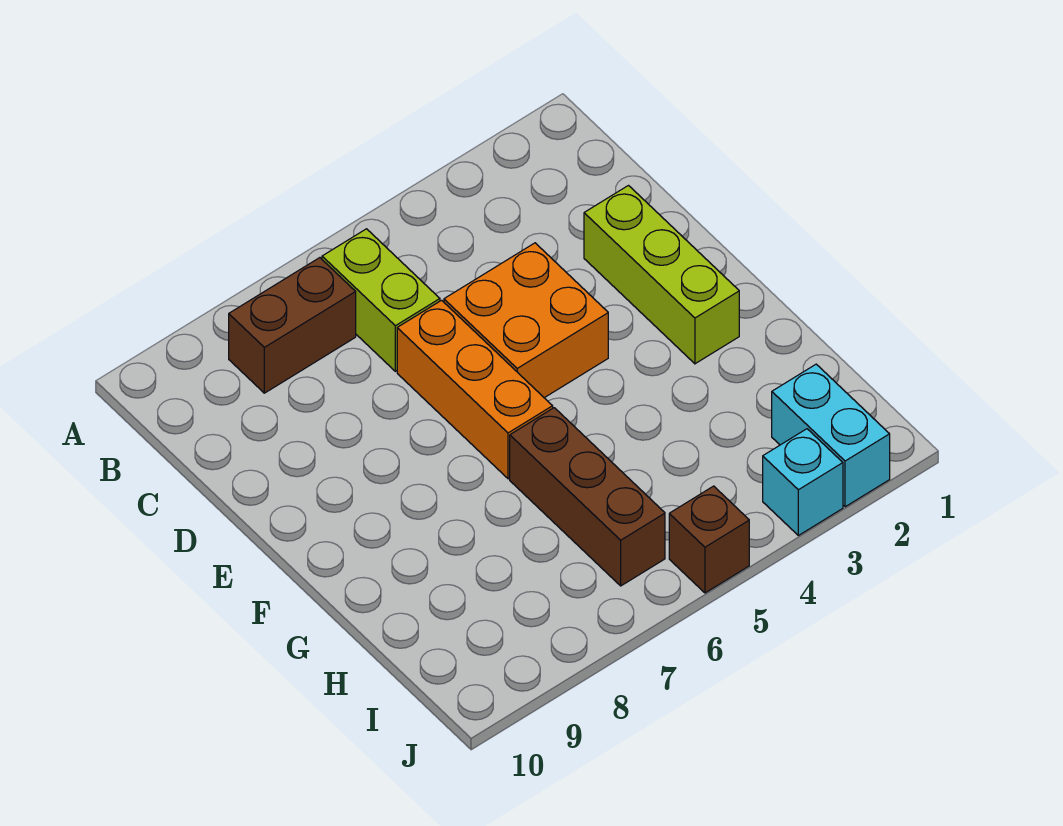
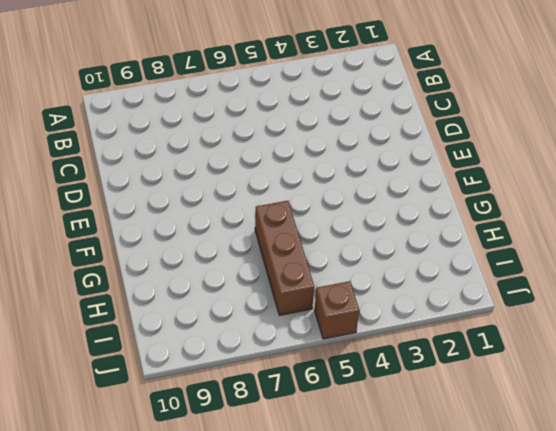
none -> lime brick B6:C6 level 1
none -> brown brick B7:B8 level 1

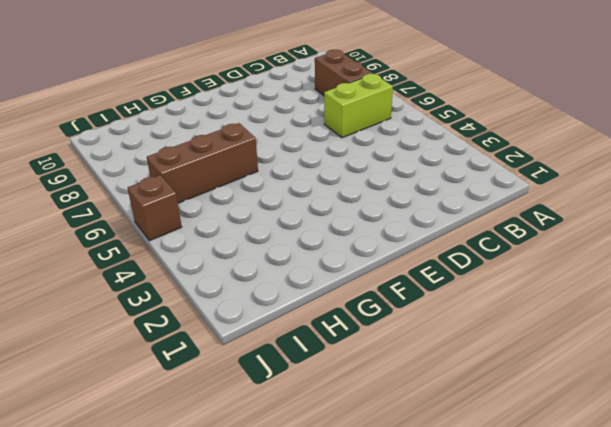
none -> lime brick D2:F2 level 1
none -> orange brick D4:E5 level 1

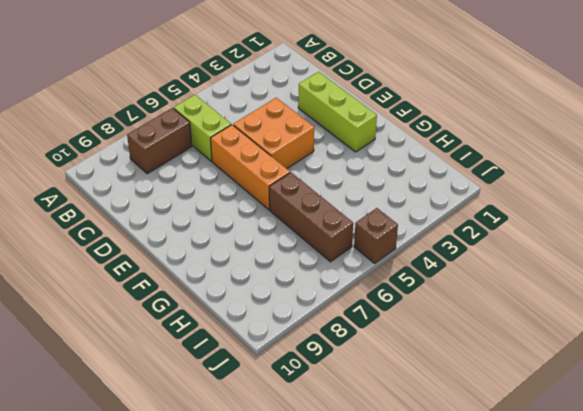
none -> cyan brick I2:J2 level 1
none -> cyan brick J3 level 1

